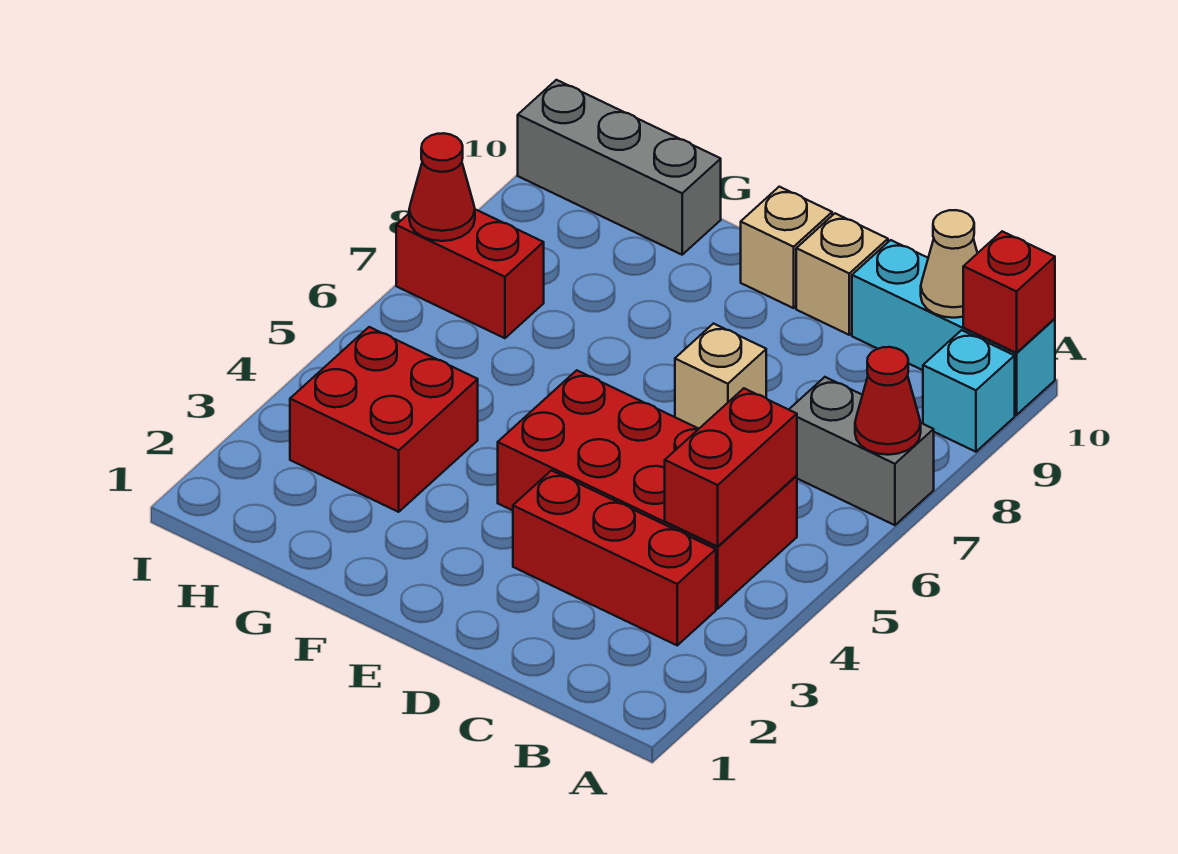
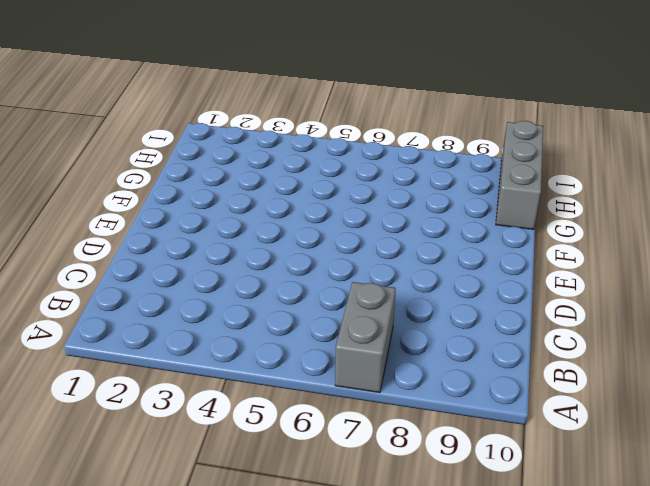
none -> cyan brick A9 level 1
none -> cyan brick A10:C10 level 1
none -> red brick B3:D3 level 1

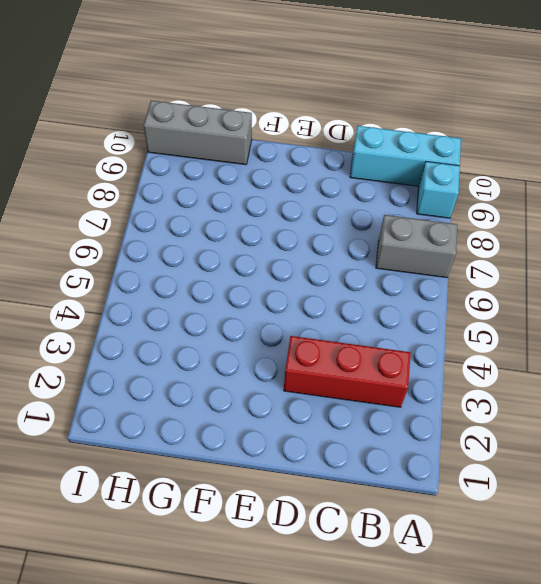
none -> red brick B4:E5 level 1
none -> tan brick D7 level 1
none -> tan brick D10 level 1

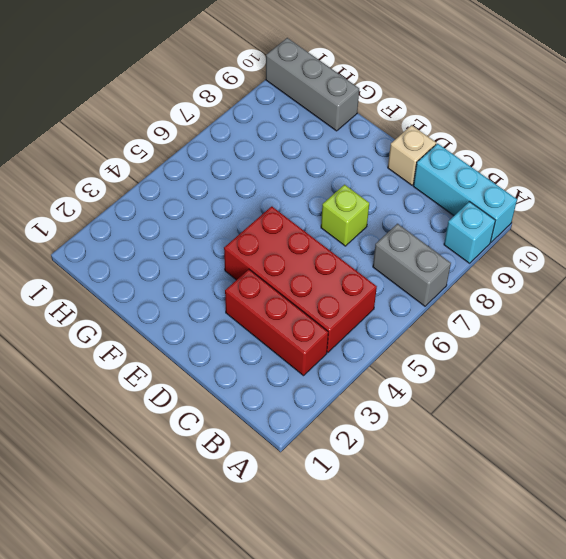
lime brick D7 level 1 -> tan brick D7 level 1
none -> tan brick E10 level 1
none -> red brick G3:H4 level 1
none -> red brick H7:I7 level 1

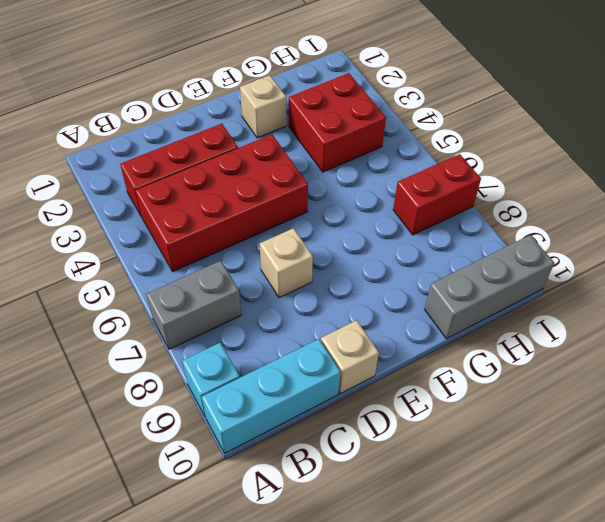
tan brick F2 level 1 -> tan brick E10 level 1
none -> red cone A7 level 2
none -> red brick A10 level 2
none -> red brick B4:B5 level 2

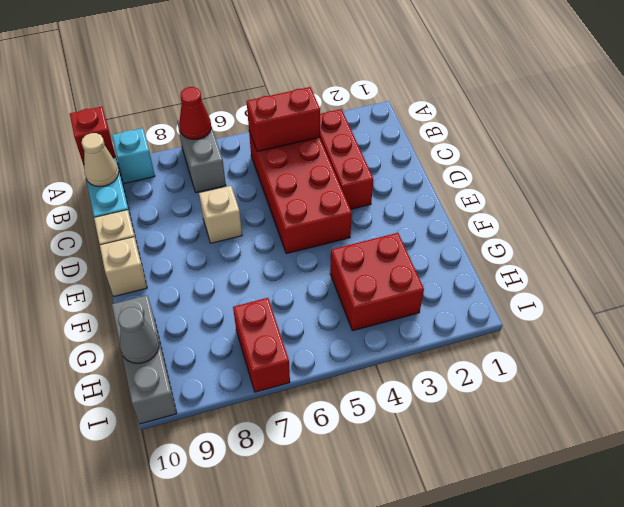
grey cone H10 level 2 -> none
none -> red cone I7 level 2

